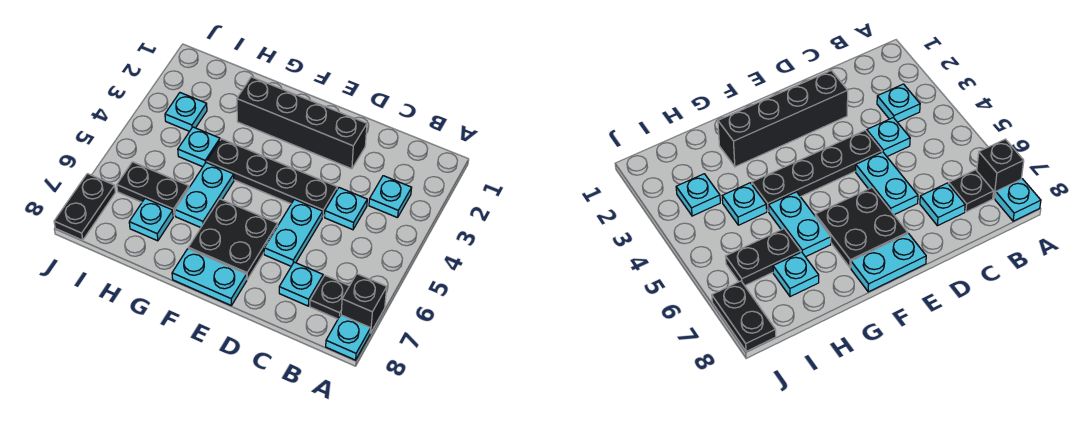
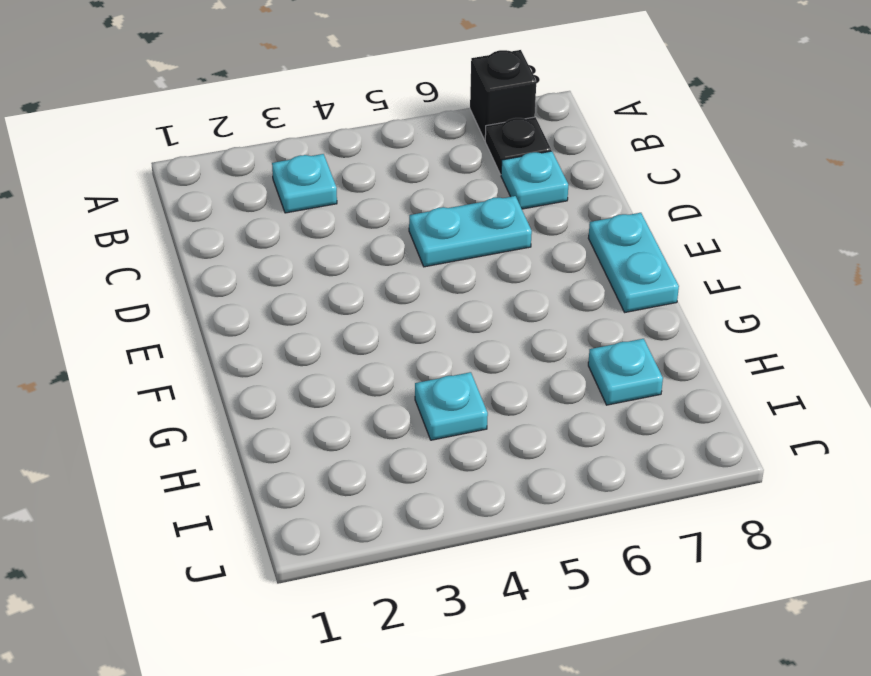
none -> cyan plate A8 level 1
none -> cyan plate C4 level 1
none -> black brick D2:G2 level 1

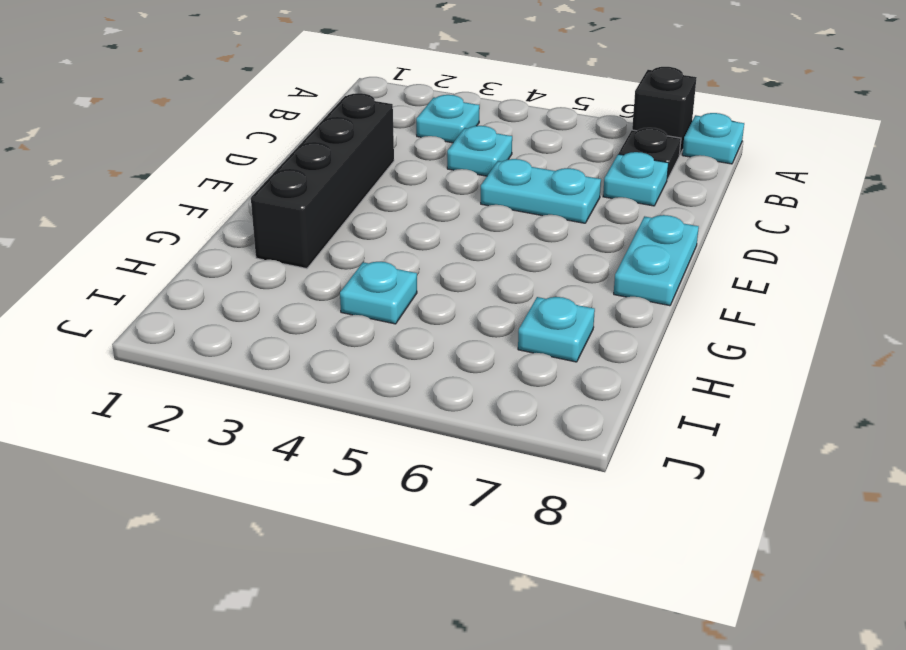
none -> black plate D4:G4 level 1
none -> black plate E6:F7 level 1
none -> cyan plate G5:G6 level 1

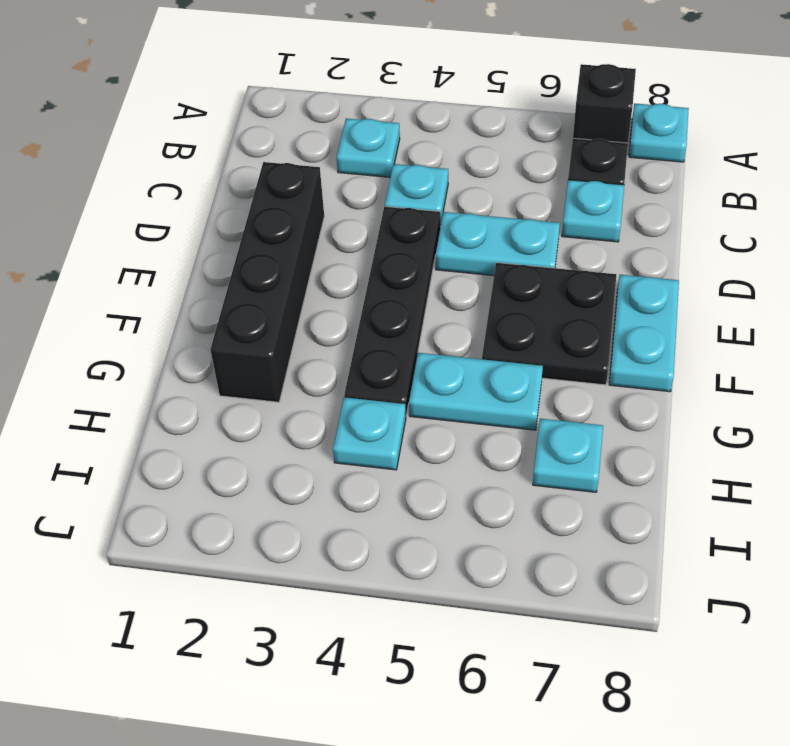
none -> black plate H6:I6 level 1
none -> cyan plate I3 level 1
none -> black plate J7:J8 level 1

